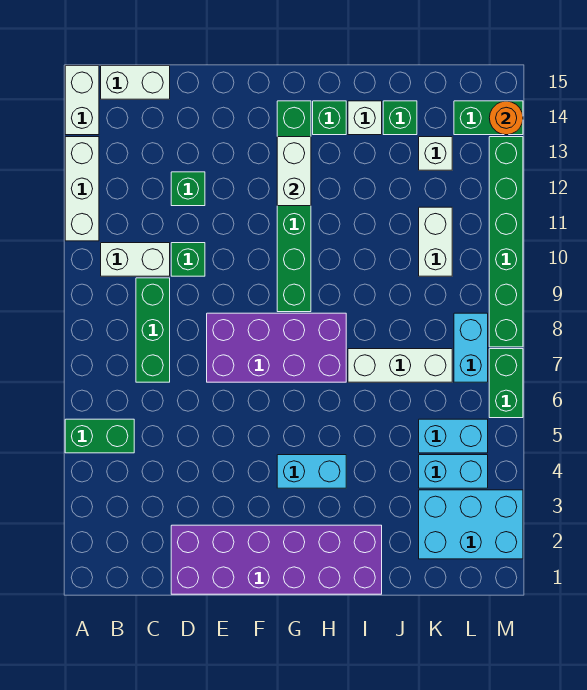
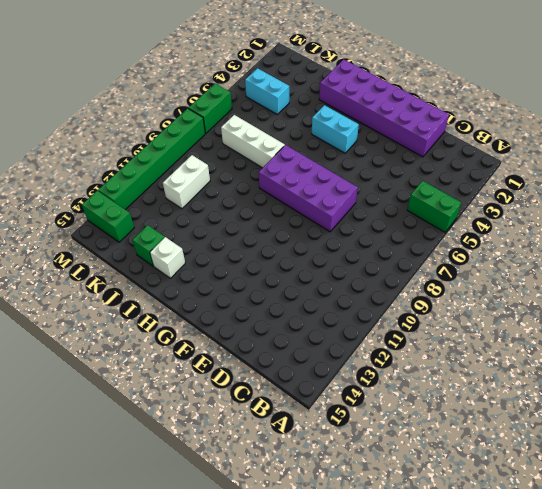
none -> white brick A11:A13 level 1
none -> white brick A14:A15 level 1
none -> white brick B10:C10 level 1

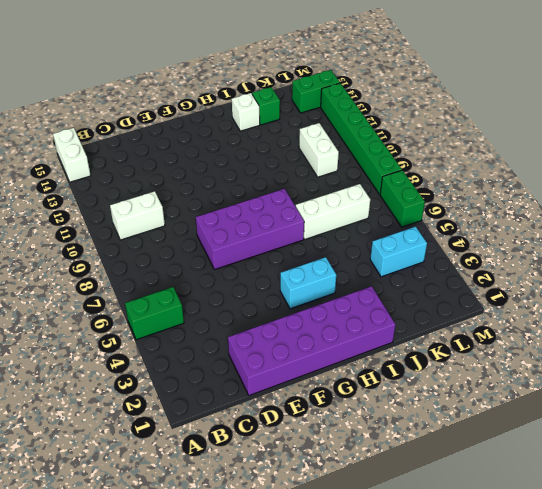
none -> white brick A11:A13 level 1
none -> white brick B15:C15 level 1
none -> green brick C7:C9 level 1

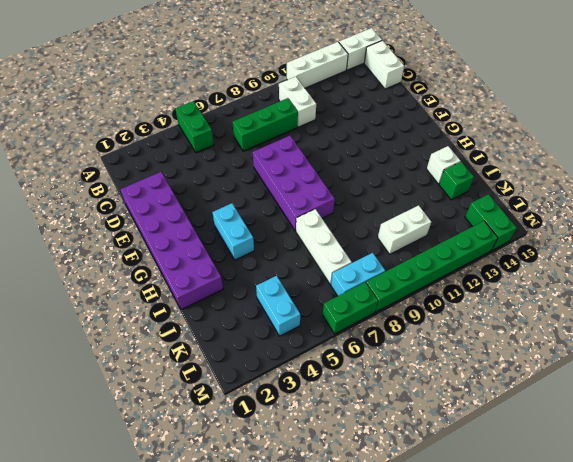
none -> green brick D10 level 1
none -> green brick D12 level 1
none -> green brick G9:G14 level 1

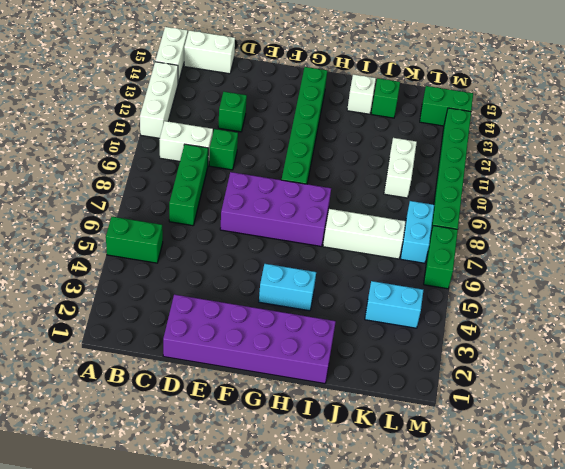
none -> green brick H14 level 1
none -> cyan brick K2:M3 level 1
none -> cyan brick K5:L5 level 1

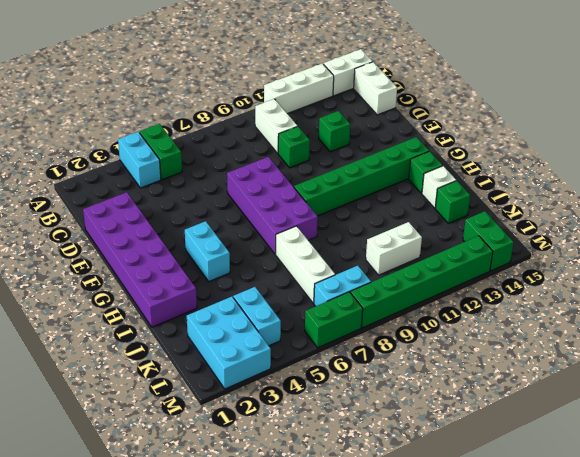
cyan brick A4:B4 level 1 -> cyan brick K5:L5 level 1
none -> green brick C7:C9 level 1
none -> white brick K13 level 1
none -> white brick G12:G13 level 2

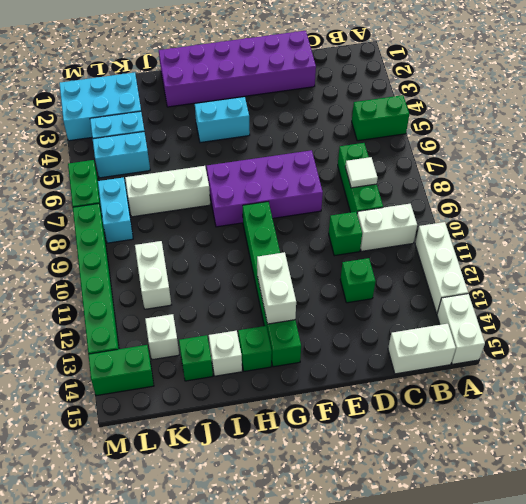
white tile C8 level 2 -> none
none -> orange round brick M14 level 2

